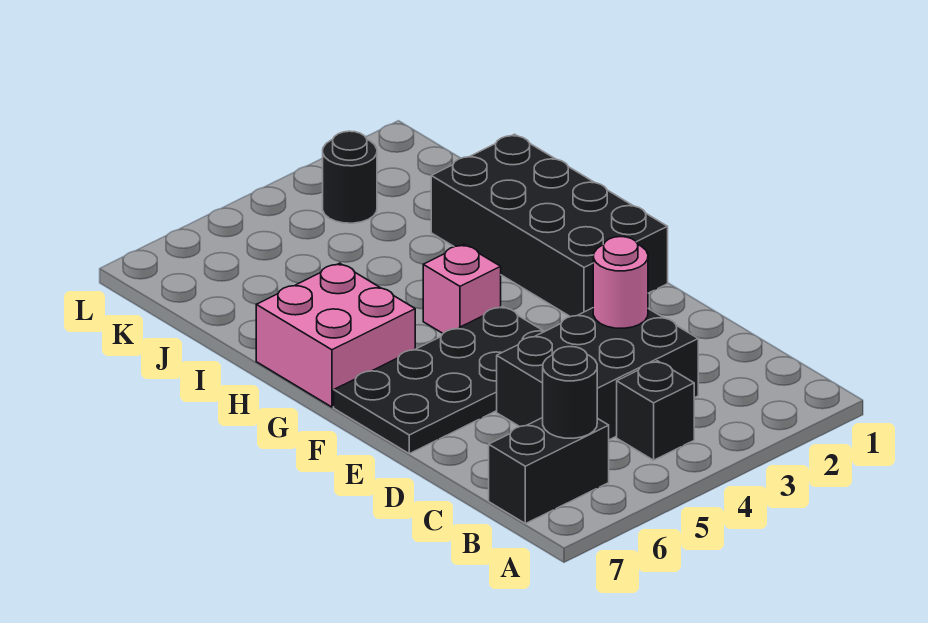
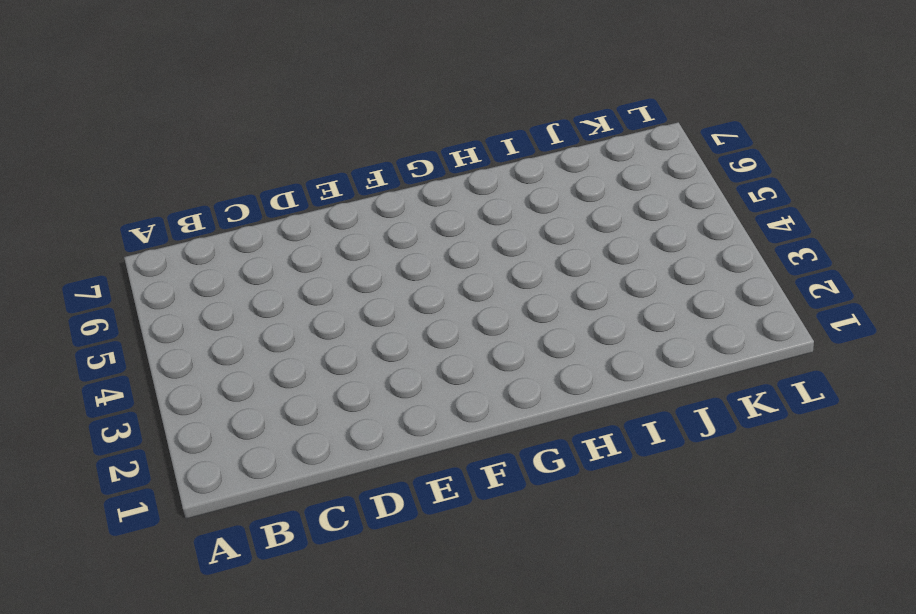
none -> black brick B4 level 1
none -> black brick B6:B7 level 1

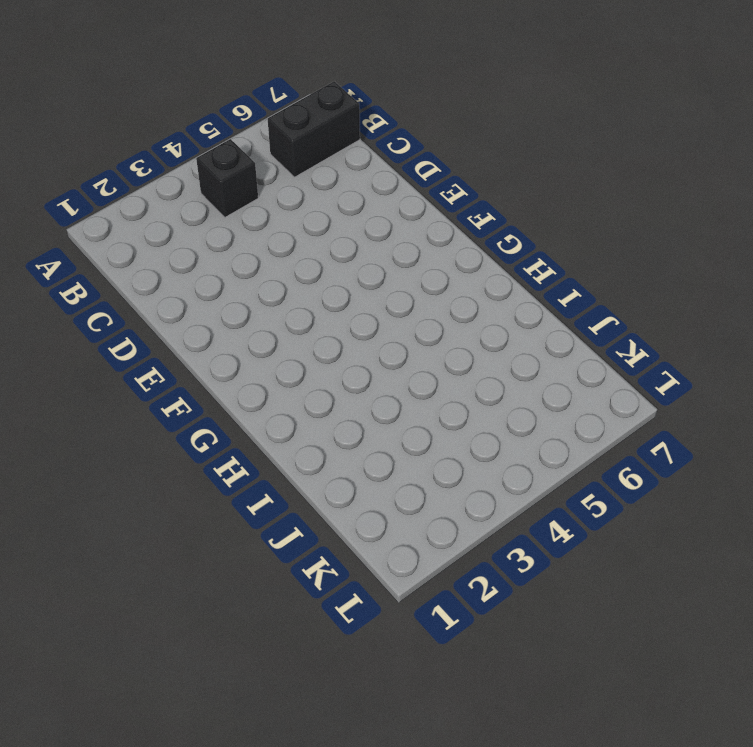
none -> black brick C3:D5 level 1
none -> black plate E4:F7 level 1

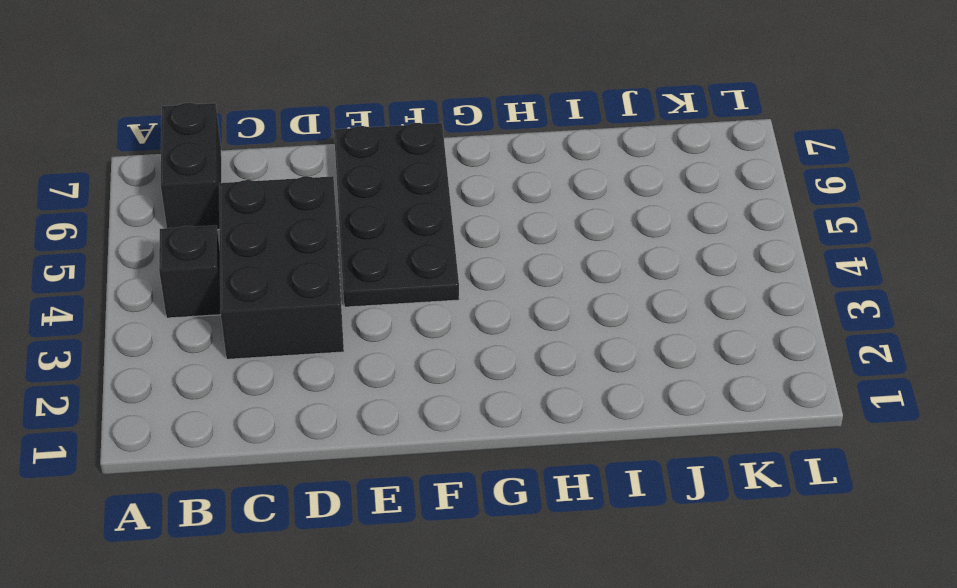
none -> black brick F1:I2 level 1
none -> pink brick G4 level 1

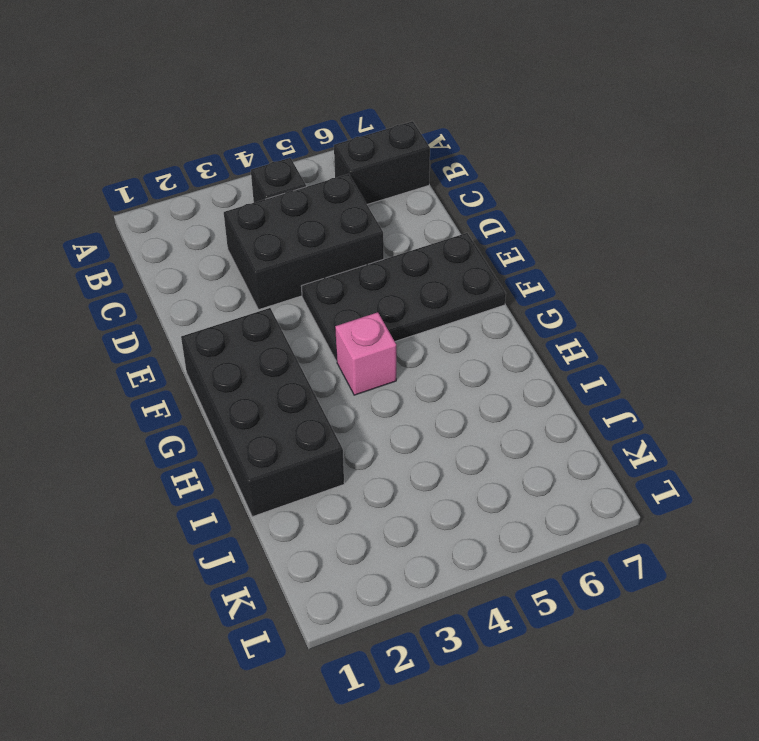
none -> pink brick G6:H7 level 1
none -> black round brick K3 level 1

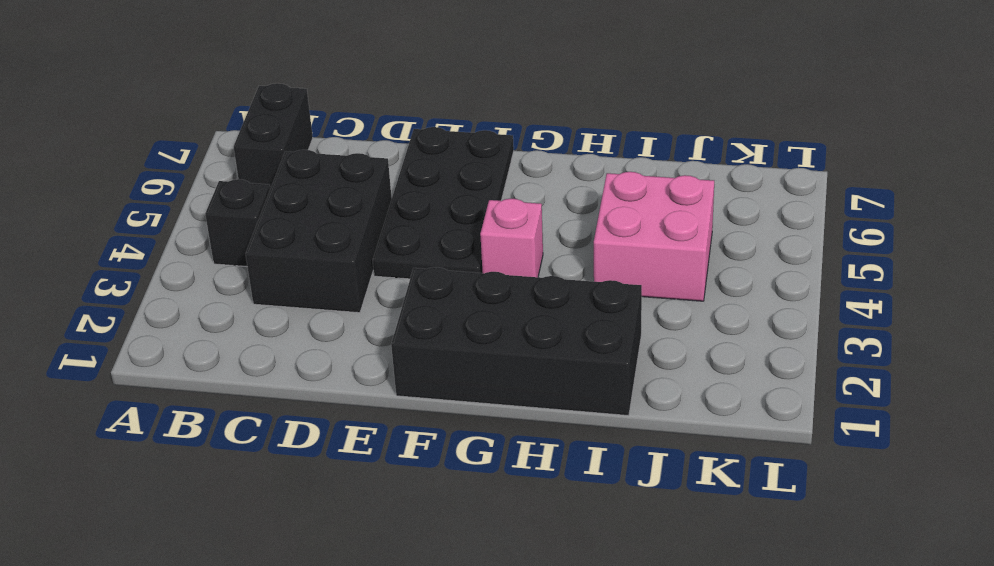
pink brick I4:J5 level 1 -> pink brick G6:H7 level 1
none -> black round brick K3 level 1
none -> black round brick B6 level 2

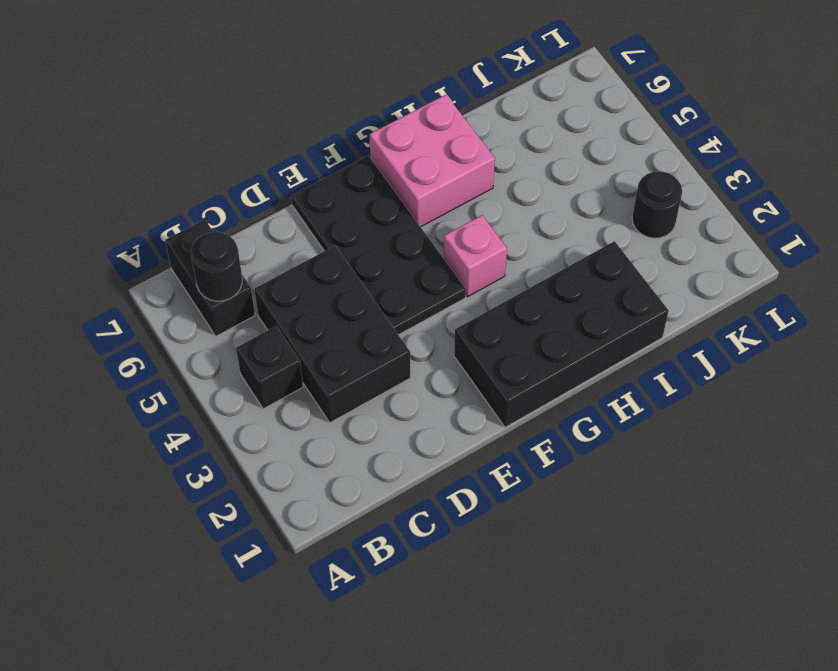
none -> pink round brick D3 level 2

